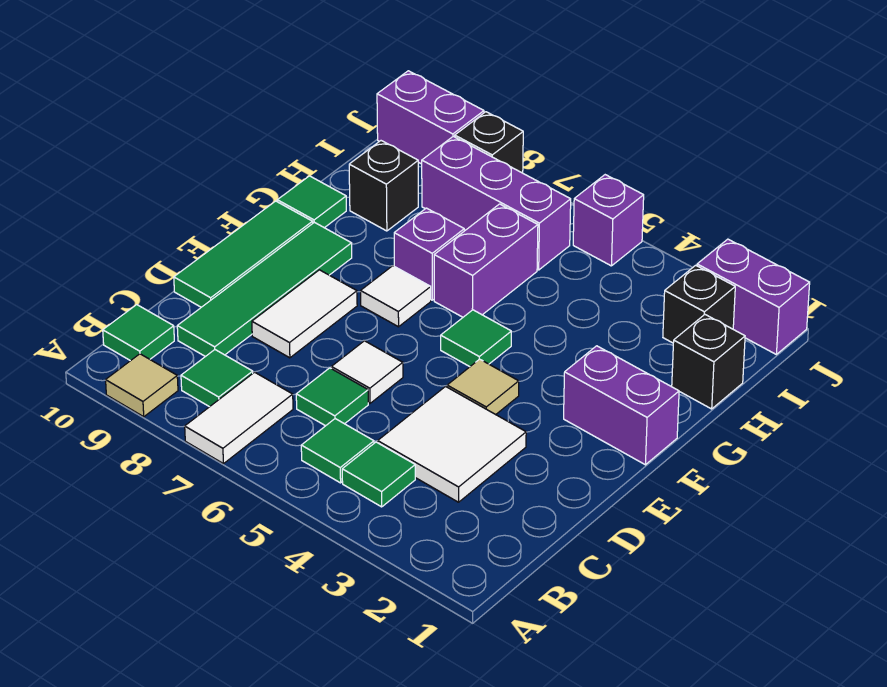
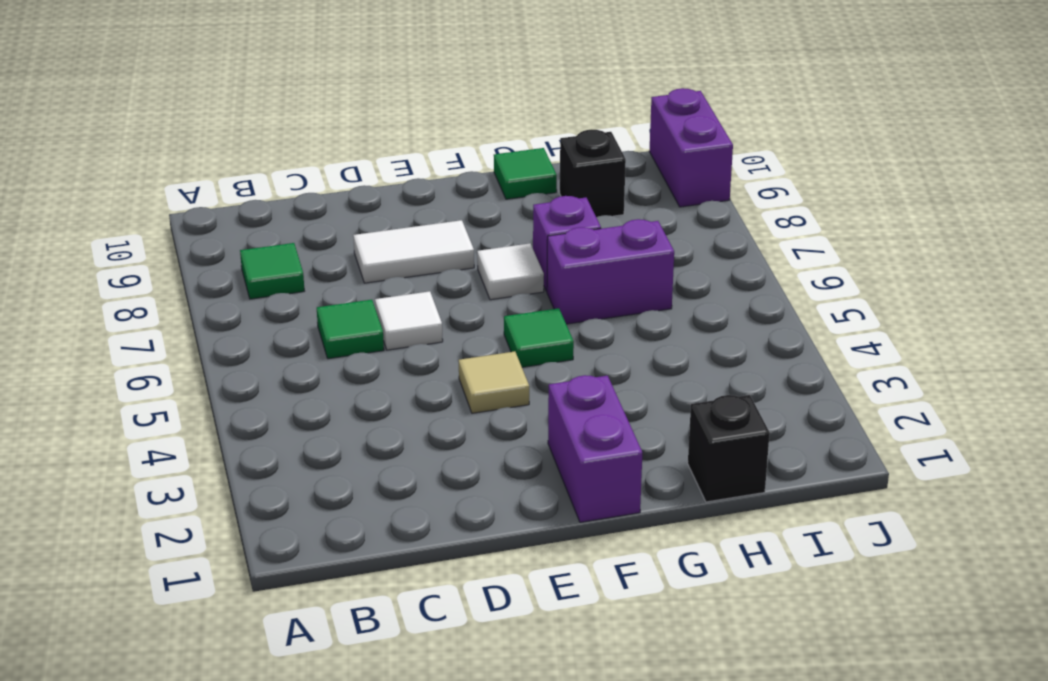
none -> white tile A7:B7 level 1
none -> tan tile A9 level 1
none -> green tile B4 level 1

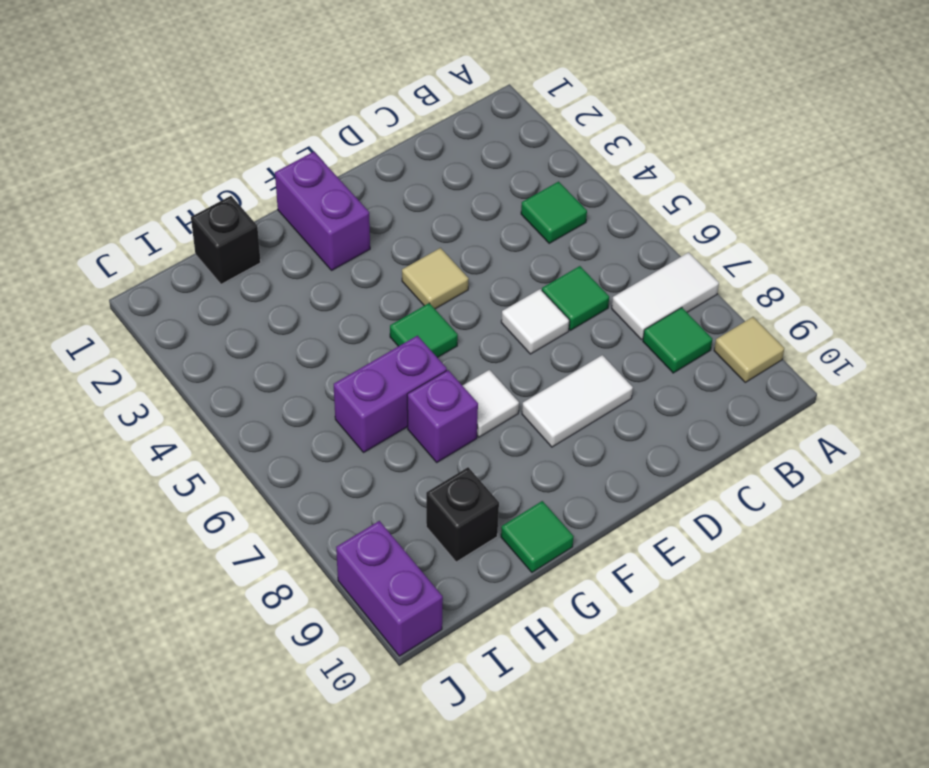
none -> green tile B5 level 1
none -> green tile B10 level 1
none -> white tile C3:D4 level 1

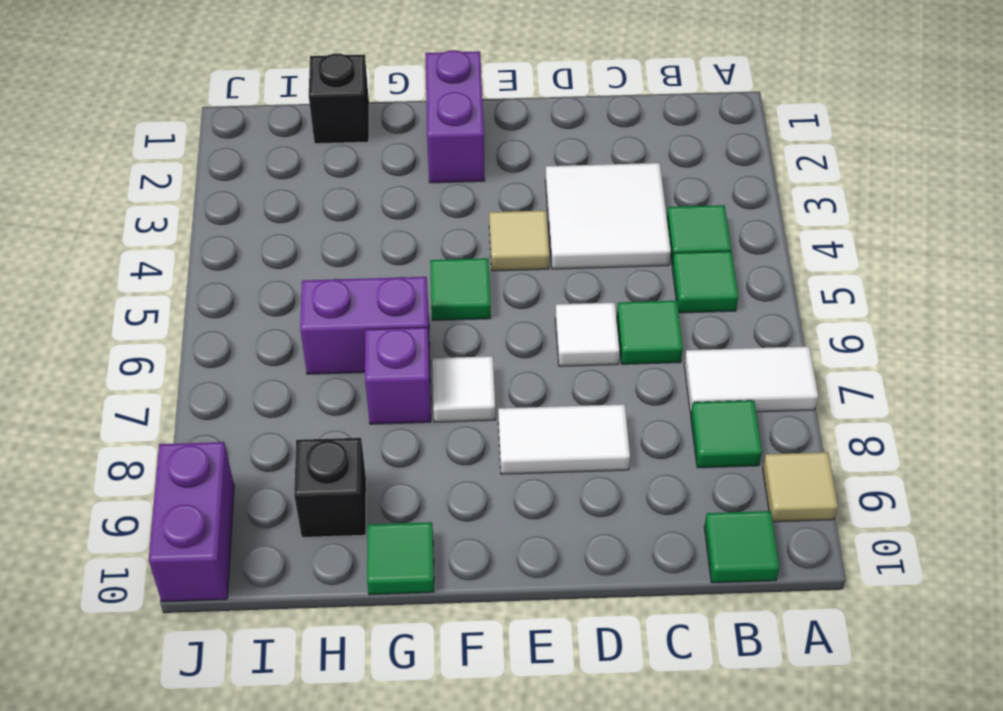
none -> green tile C9:F9 level 1
none -> green tile D10:F10 level 1
none -> black brick I2 level 1

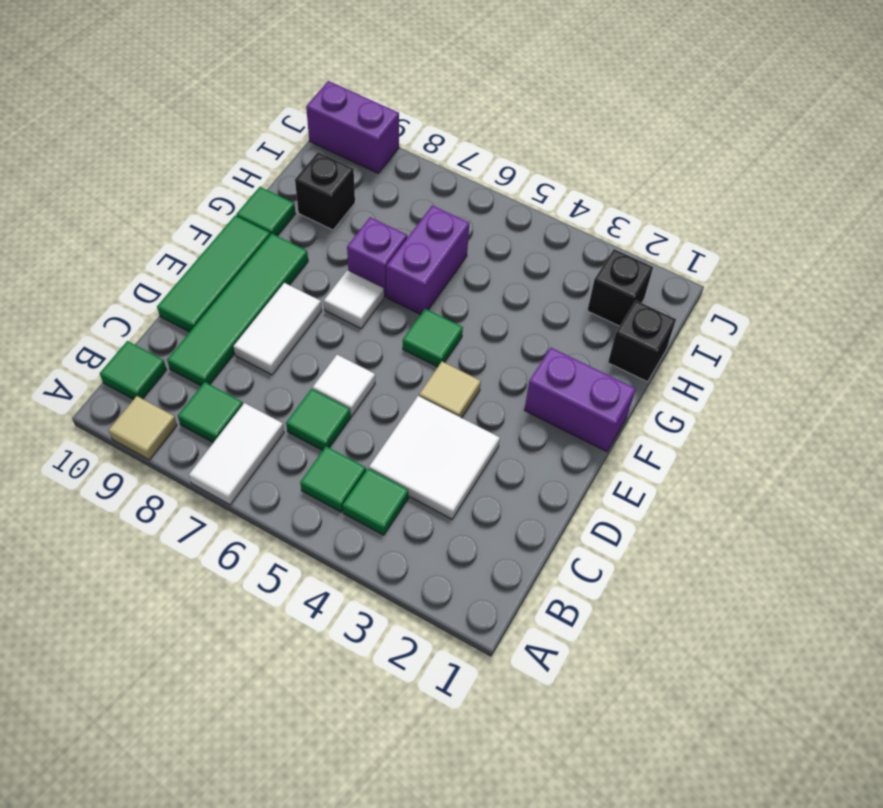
none -> purple brick I6:I8 level 1
none -> purple brick J1:J2 level 1
none -> purple brick J5 level 1

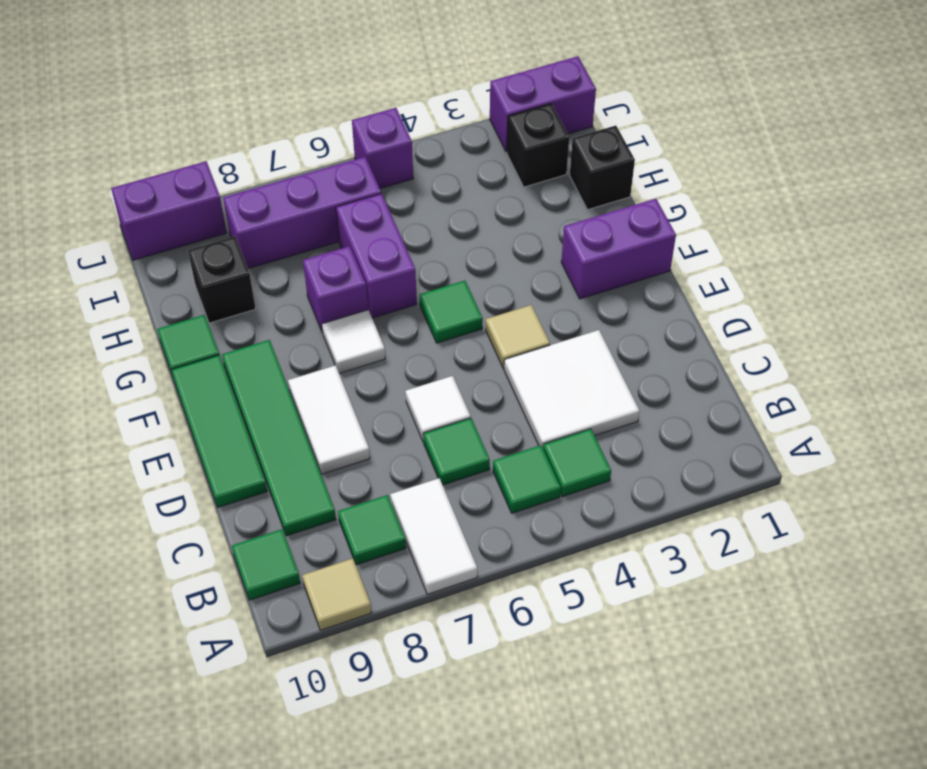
none -> black brick J8 level 1

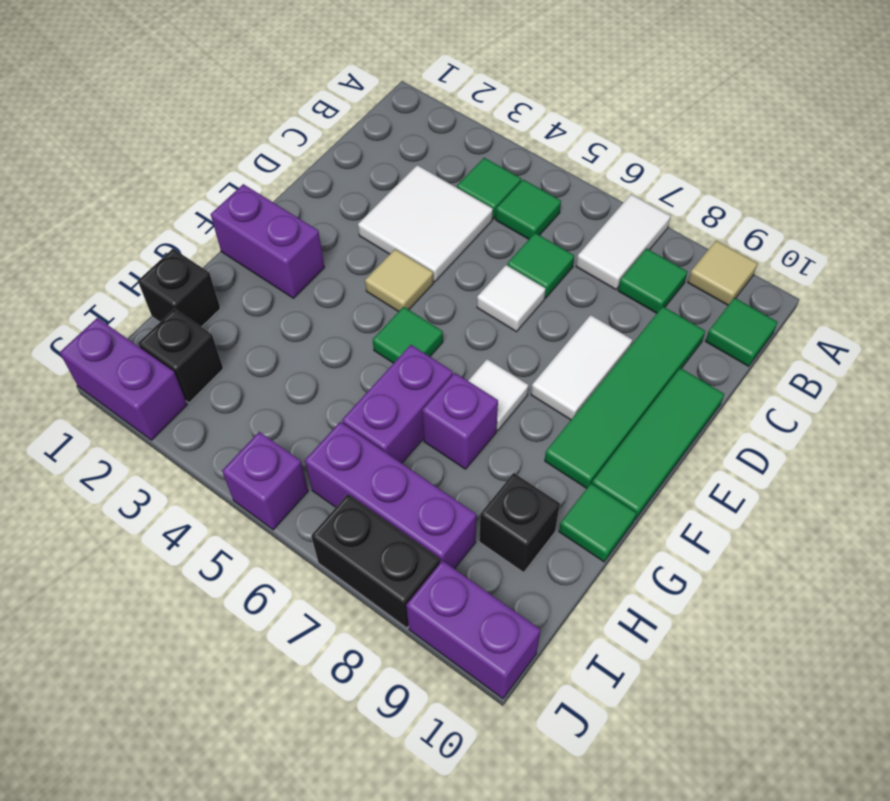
black brick J7:J8 level 1 -> black brick J8 level 1

